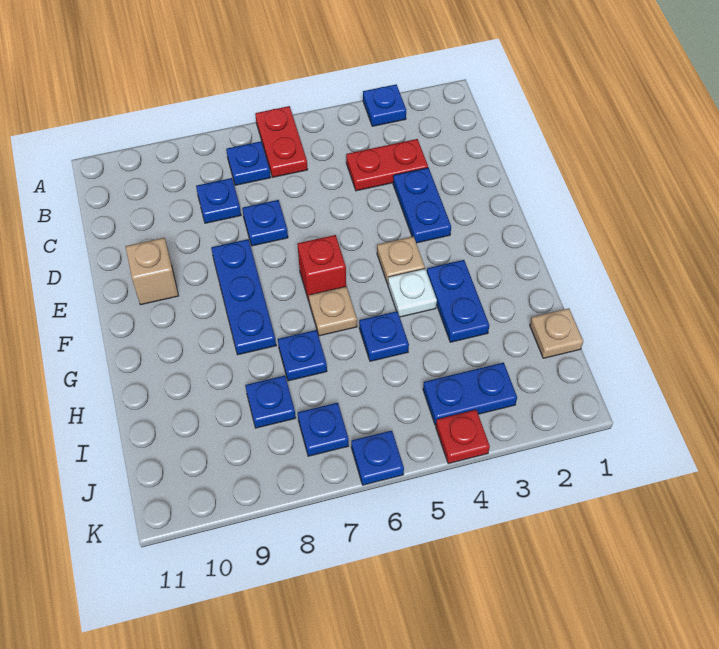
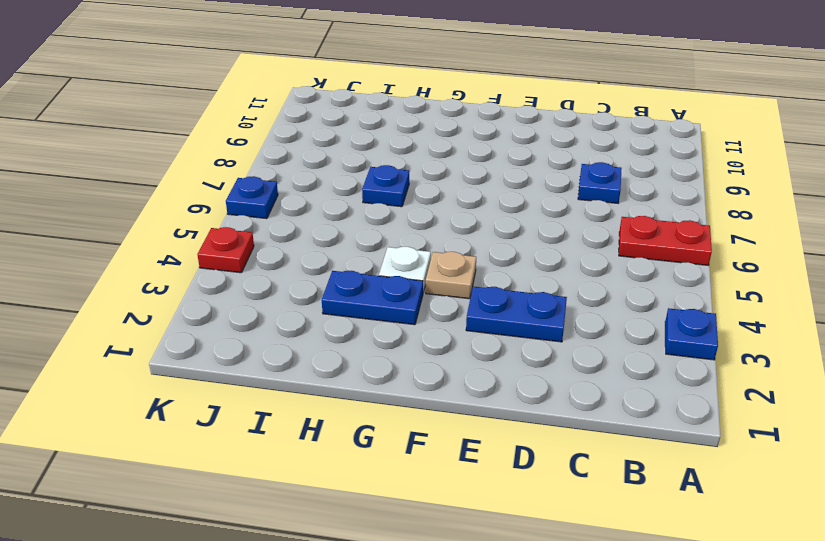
none -> blue plate B7 level 1
none -> red plate C3:C4 level 1
none -> blue plate D7 level 1

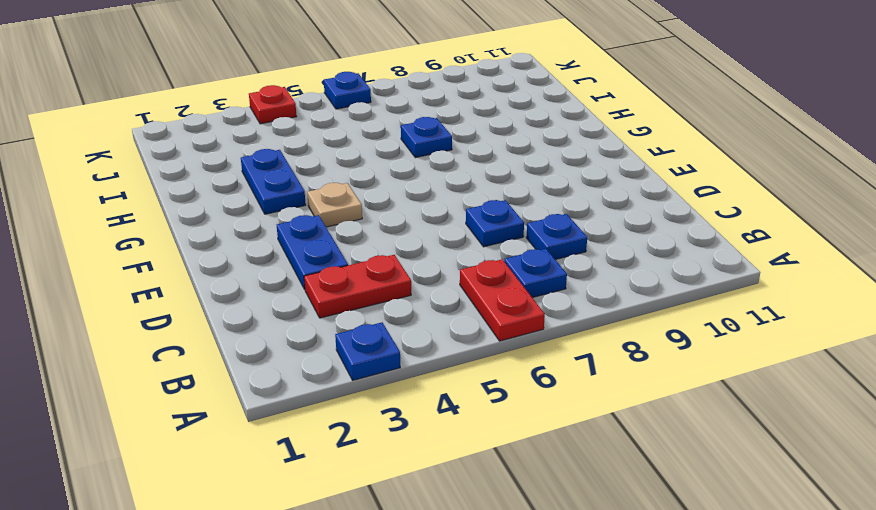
none -> blue plate E8:G8 level 1
none -> tan brick E10 level 1
none -> red brick F6 level 1

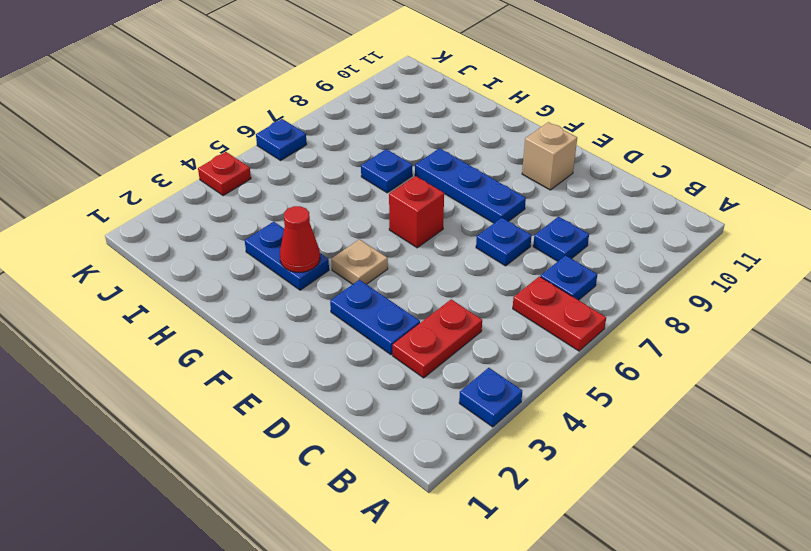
red cone G3 level 2 -> none
none -> white plate G4 level 1
none -> tan plate G6 level 1
none -> blue plate H5 level 1

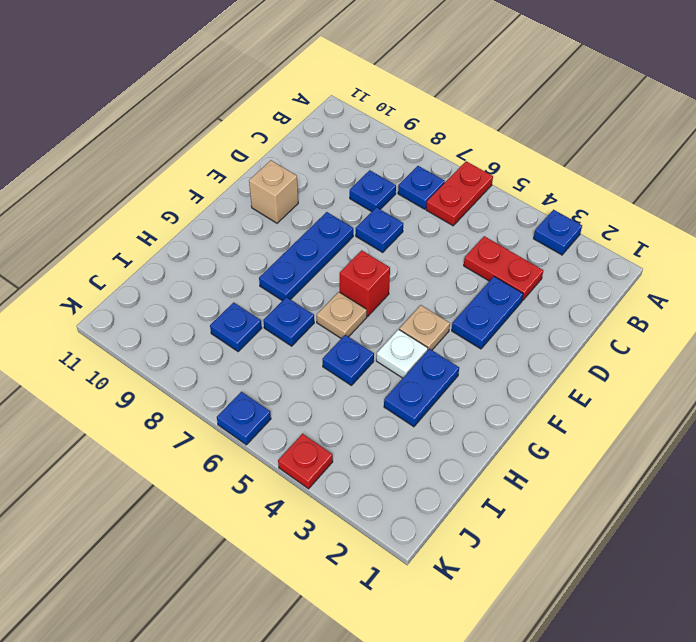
none -> tan plate I1 level 1
none -> blue plate J3:J4 level 1
none -> blue plate J7 level 1

